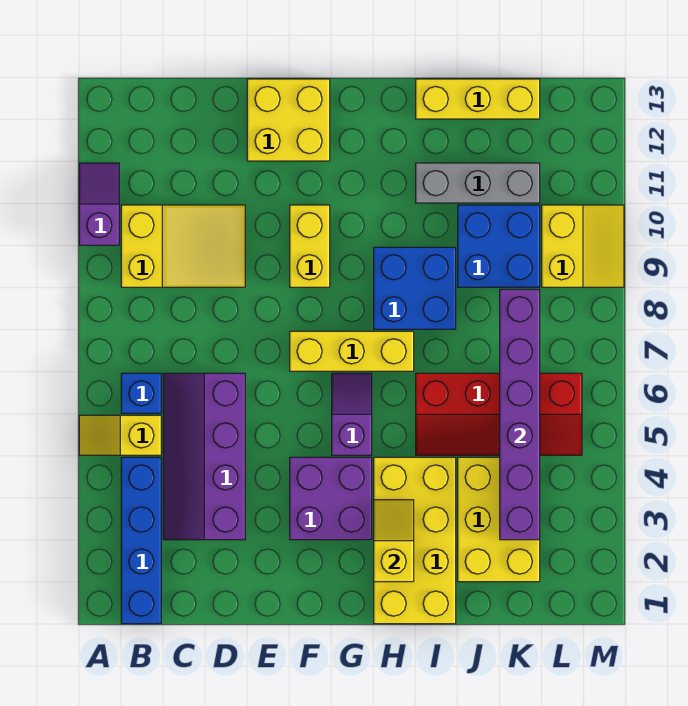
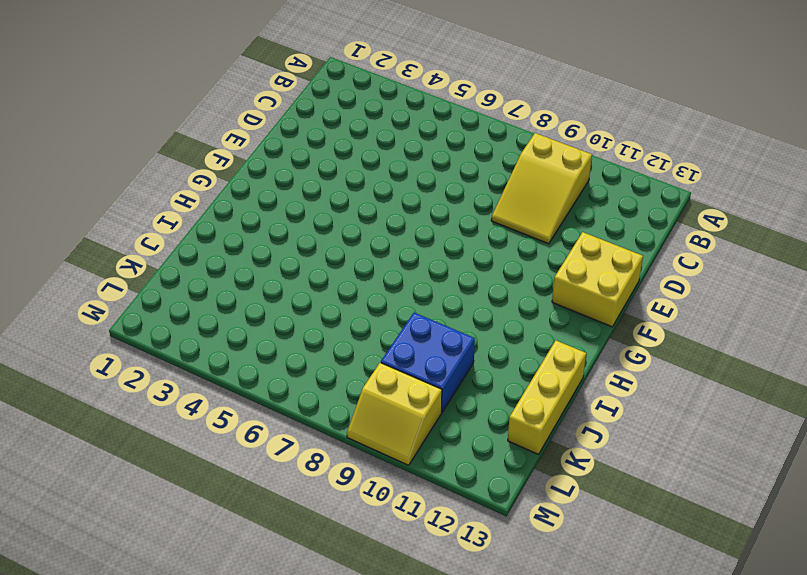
none -> yellow slope A5:B5 level 1 top B
none -> purple slope A10:A11 level 1 top 10
none -> blue brick B1:B4 level 1

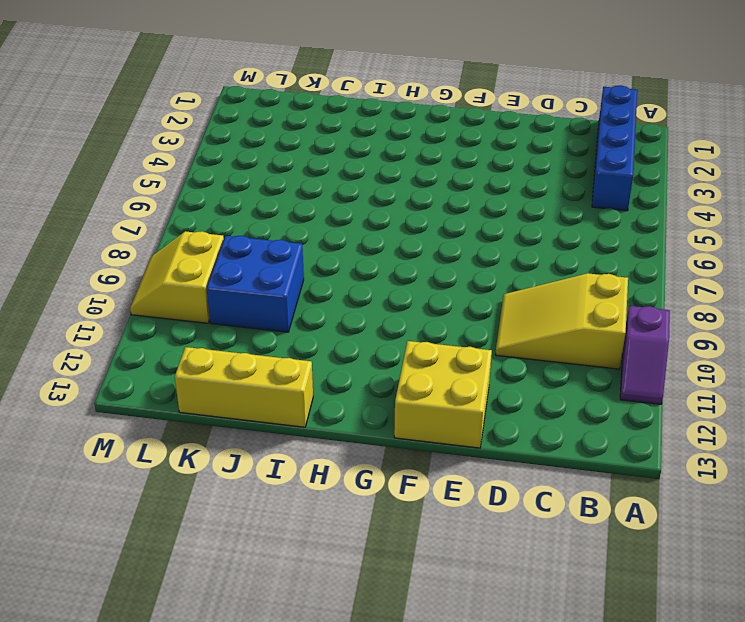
none -> yellow slope A5:B5 level 1 top B
none -> blue brick B6 level 1
none -> purple slope C3:D6 level 1 top D

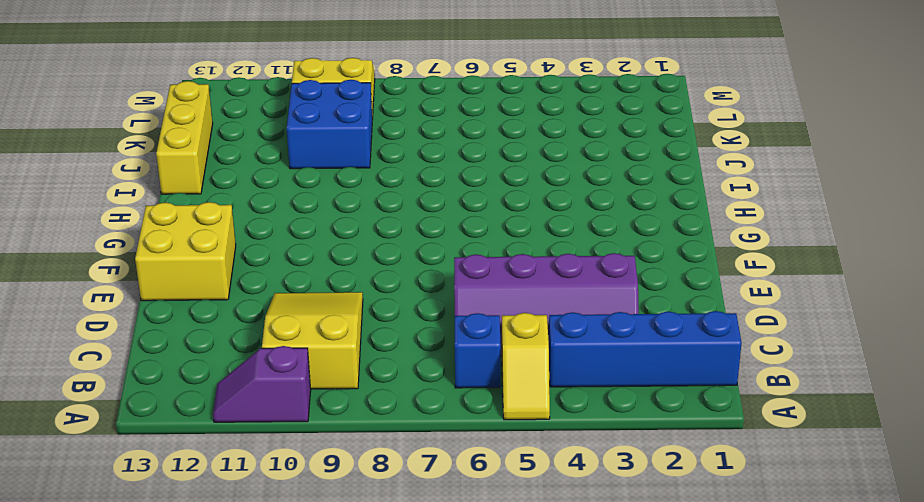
none -> purple brick F3:G4 level 1
none -> yellow brick F7:H7 level 1
none -> yellow brick F9:F10 level 1

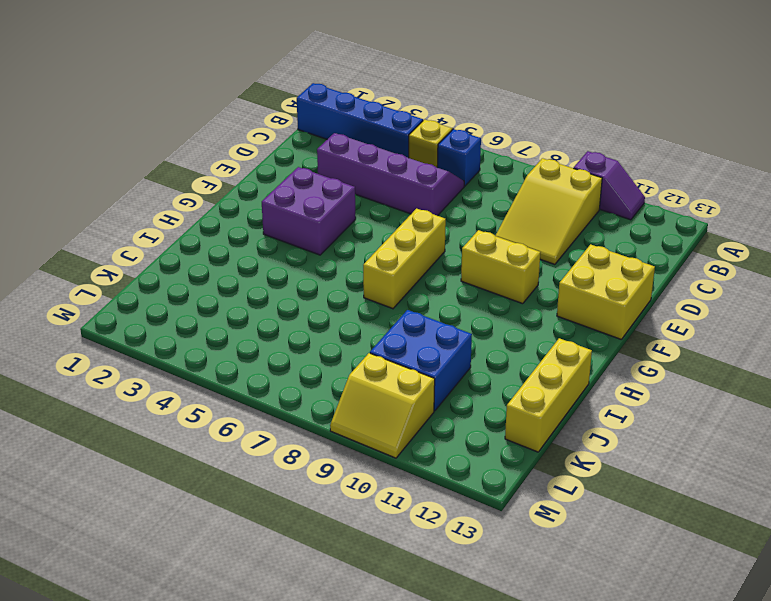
none -> purple slope G5:G6 level 1 top 5
none -> yellow brick H1:I4 level 1
none -> blue brick H8:I9 level 1

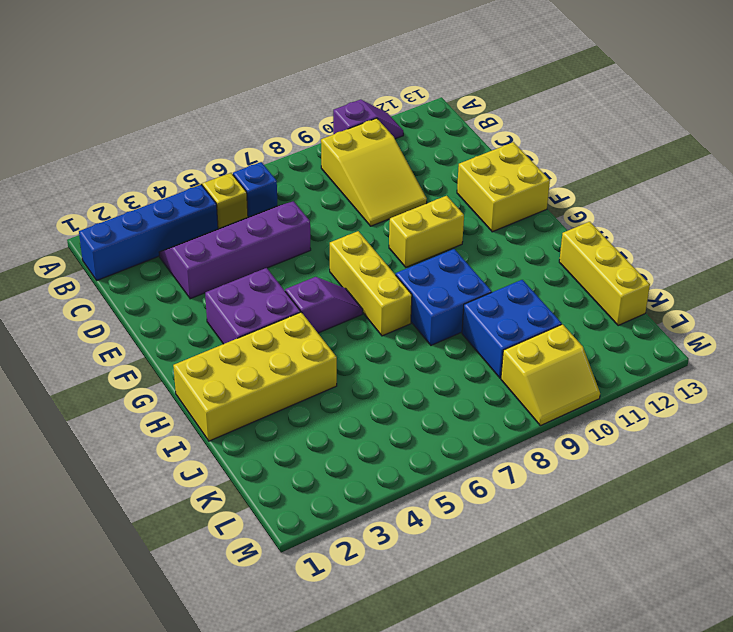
none -> red slope I5:L6 level 1 top 6
none -> grey brick I11:K11 level 1
none -> yellow brick J2:K4 level 1

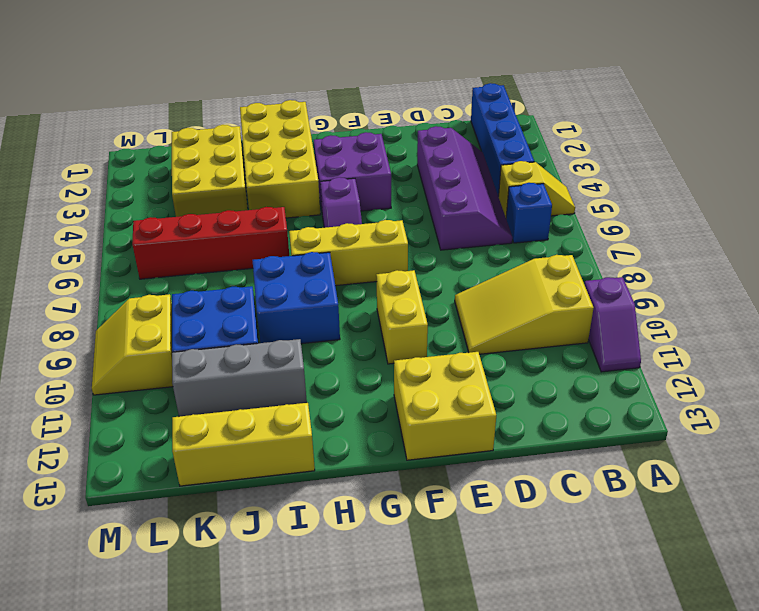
none -> yellow slope H2:H3 level 2 top 2
none -> purple brick K3:K8 level 2

